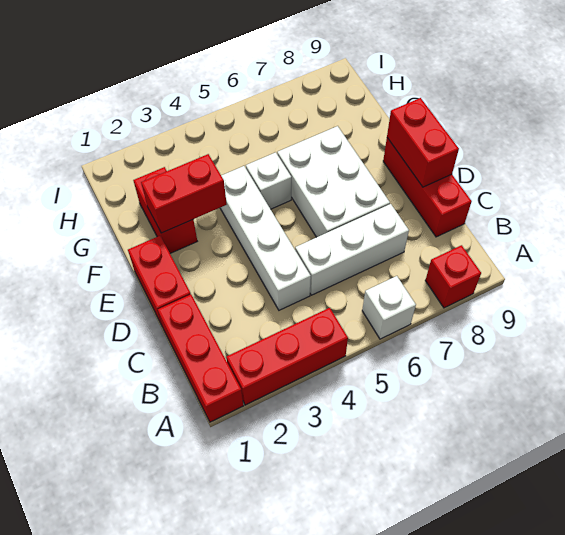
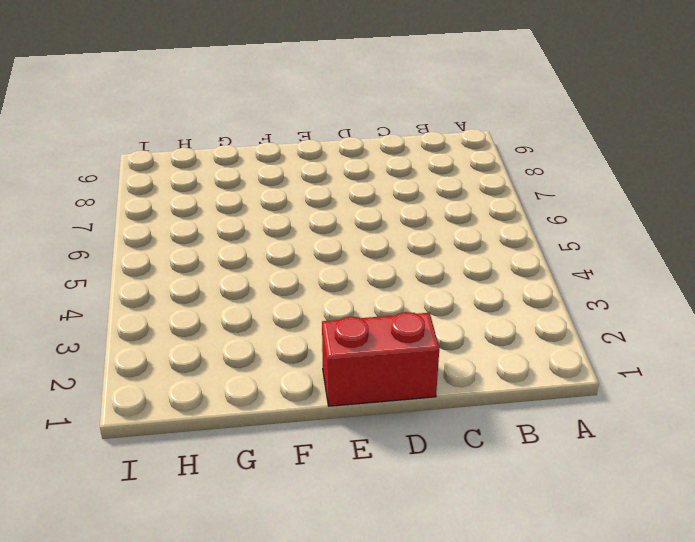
none -> red brick A1:C1 level 1
none -> red brick A2:A4 level 1
none -> white brick A6 level 1

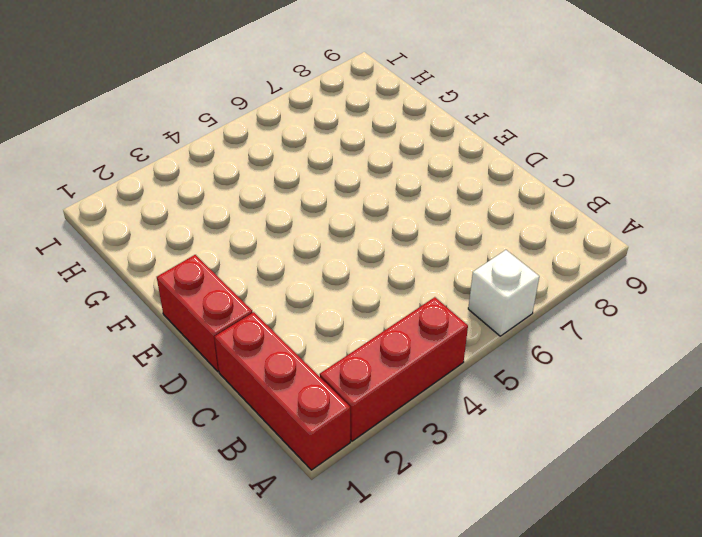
none -> red brick A8 level 1
none -> white brick C4:F4 level 1
none -> white brick C5:C7 level 1

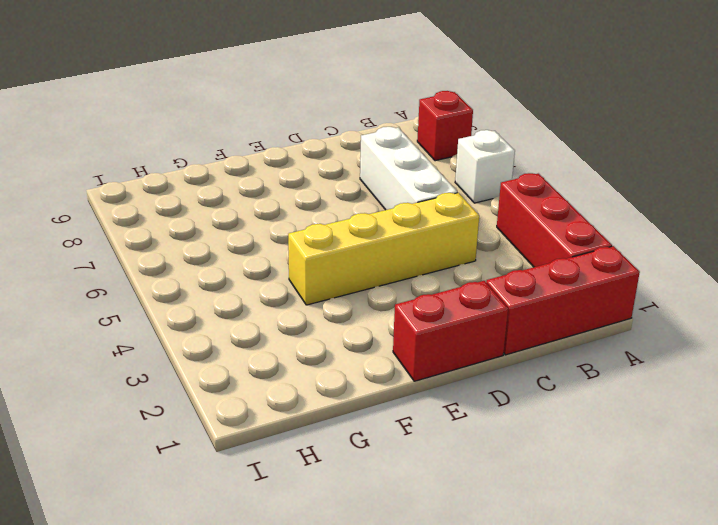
yellow brick C4:F4 level 1 -> white brick C4:F4 level 1
none -> red brick C9:E9 level 1
none -> white brick D6:F7 level 1
none -> red brick F2:G2 level 1

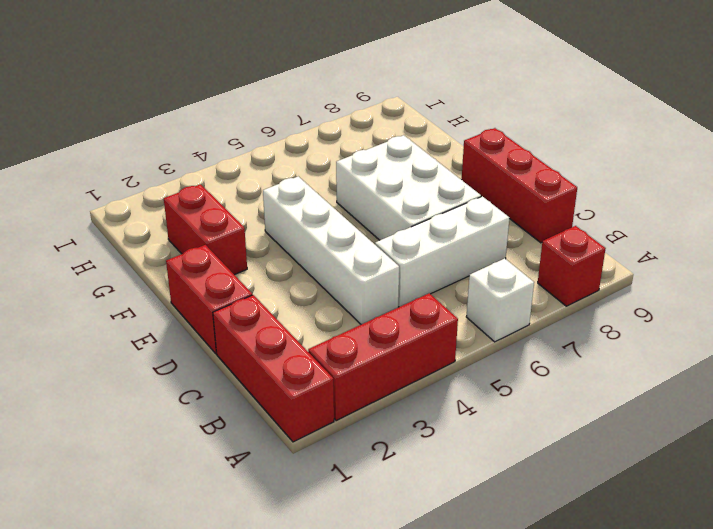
none -> white brick F5 level 1
none -> red brick D9:E9 level 2
none -> red brick F2:F3 level 2

